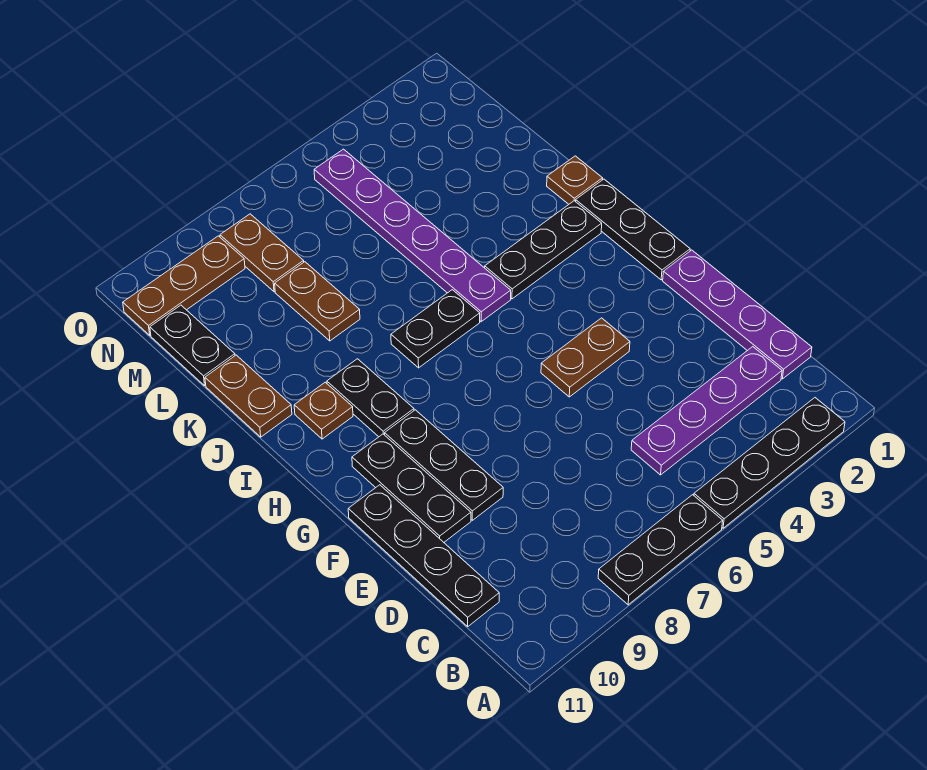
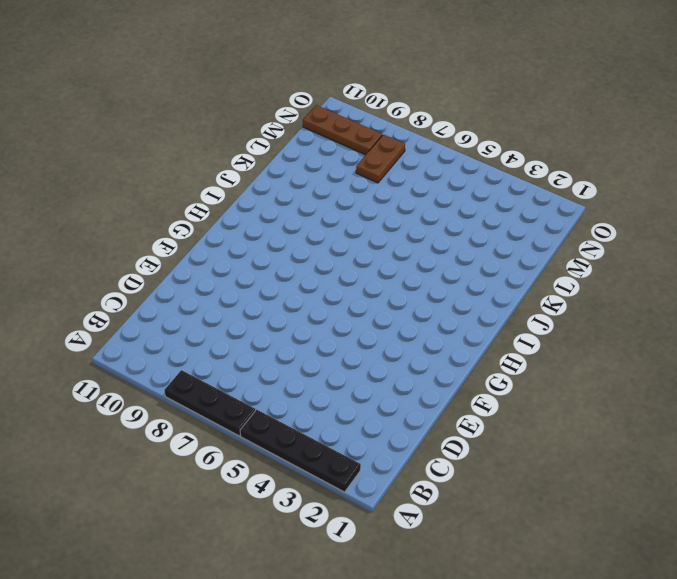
none -> purple plate C1:F1 level 1
none -> purple plate C2:C5 level 1
none -> black plate C11:F11 level 1

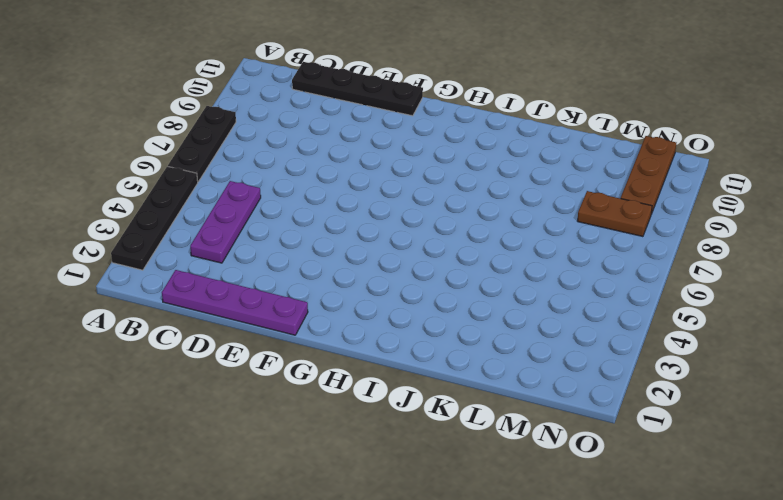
purple plate C3:C5 level 1 -> purple plate C2:C5 level 1
none -> black plate E9:G9 level 1
none -> black plate E10:G10 level 1
none -> brown plate F4:F5 level 1

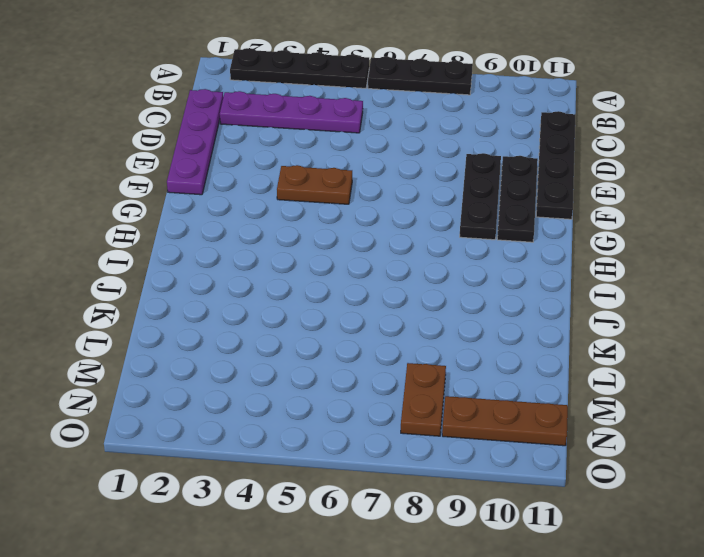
none -> black plate G1:I1 level 1
none -> black plate H9:I9 level 1
none -> black plate I2:I4 level 1

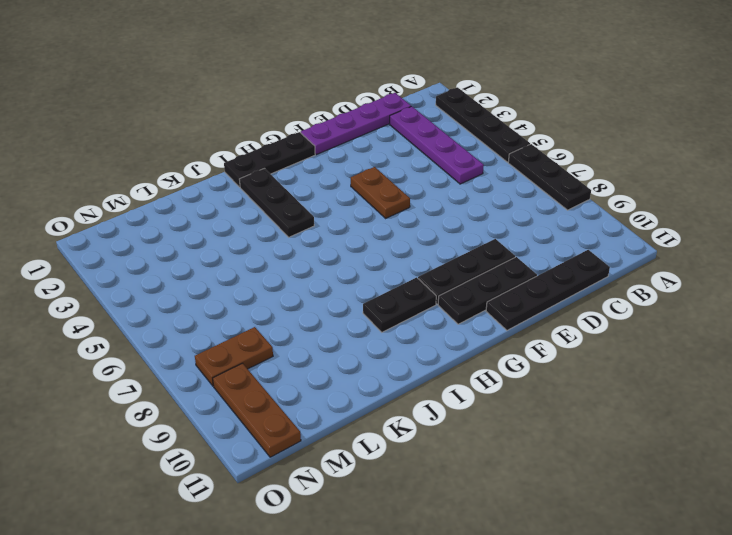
none -> purple plate I5:N5 level 1
none -> black plate I6:I7 level 1
none -> brown plate I10 level 1

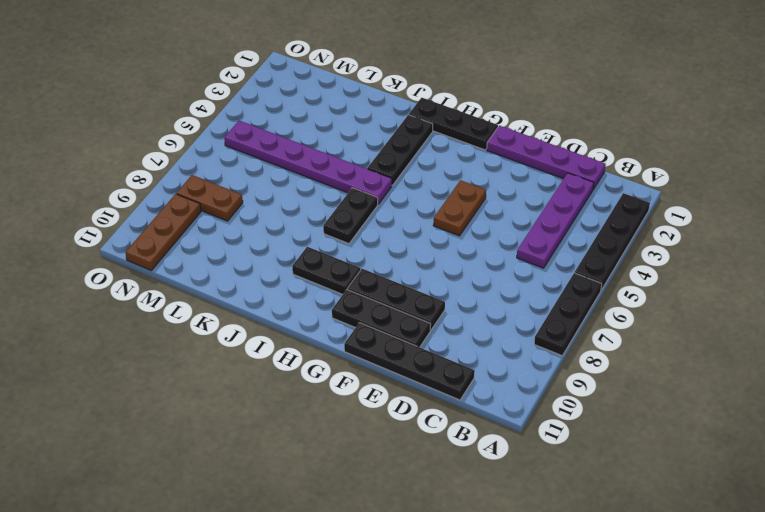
none -> brown plate I10 level 1
none -> brown plate J1 level 1
none -> brown plate J11:K11 level 1

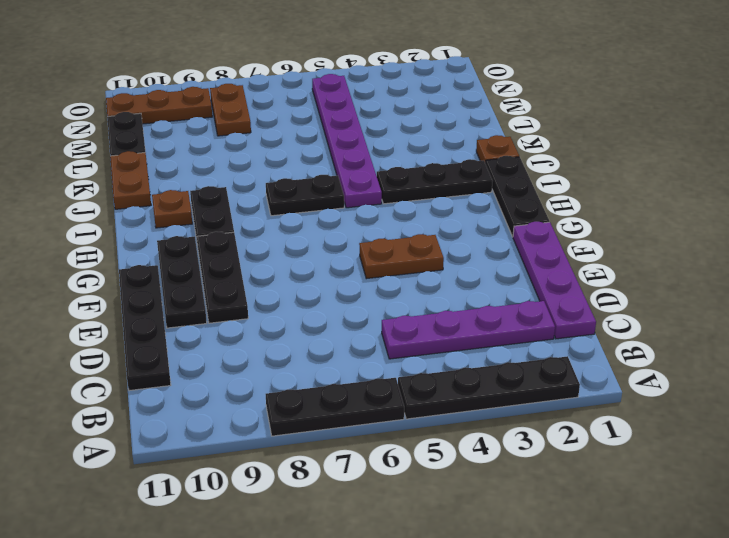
none -> brown plate K8:L8 level 1

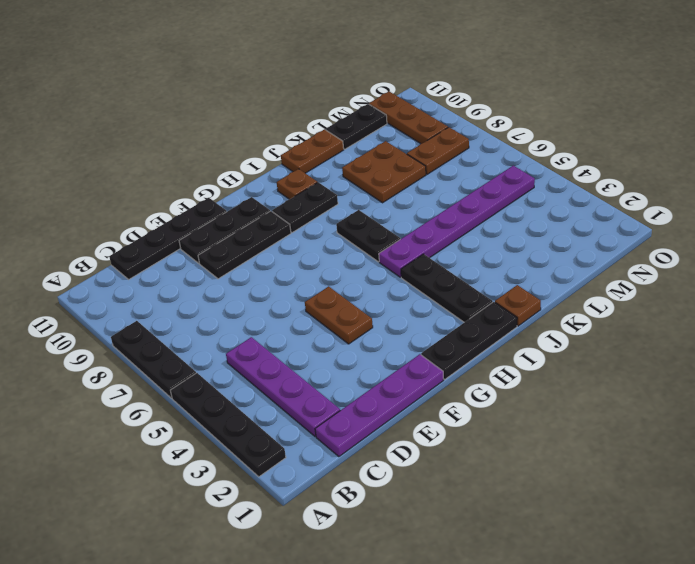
brown plate K8:L9 level 1 -> brown plate K8:L8 level 1

